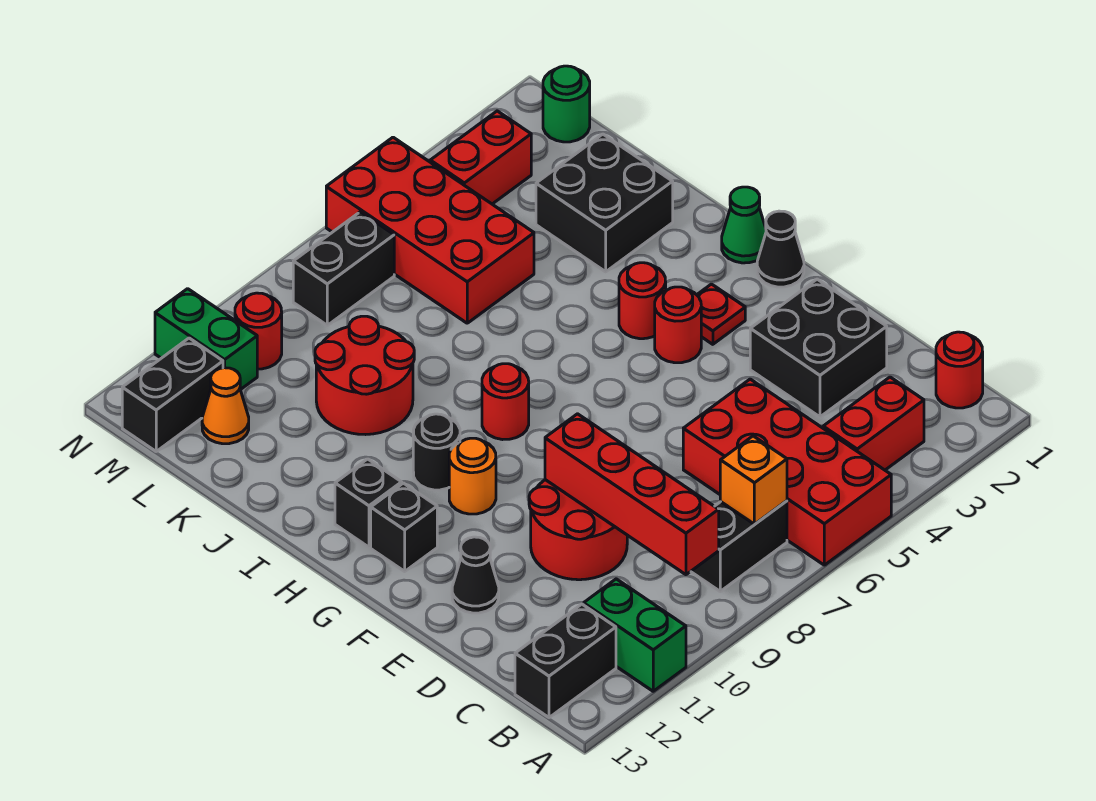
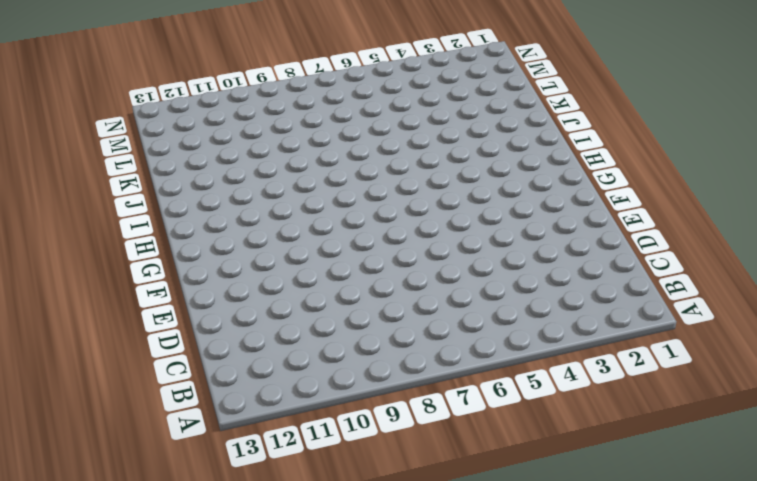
none -> red brick A5:D6 level 1
none -> green brick A11:B11 level 1
none -> red round brick B1 level 1
none -> red brick B3:B4 level 1

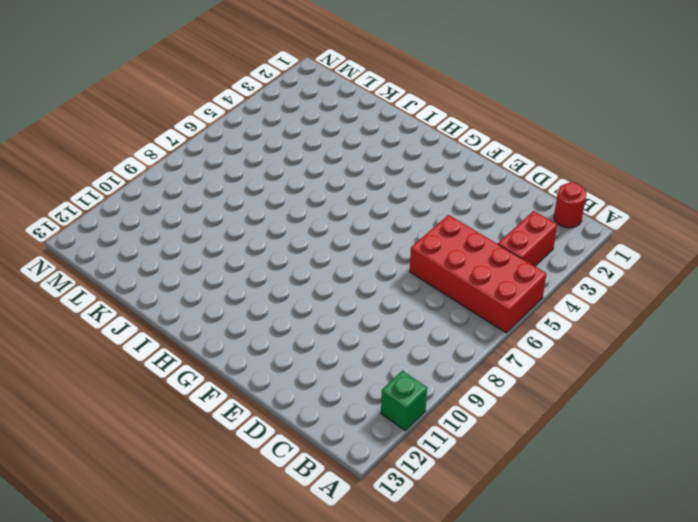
green brick A11 level 1 -> green brick A11:B11 level 1
none -> black brick B7:B8 level 1
none -> black brick B12:B13 level 1
none -> black brick D2:E3 level 1
none -> red round brick D9:E10 level 1

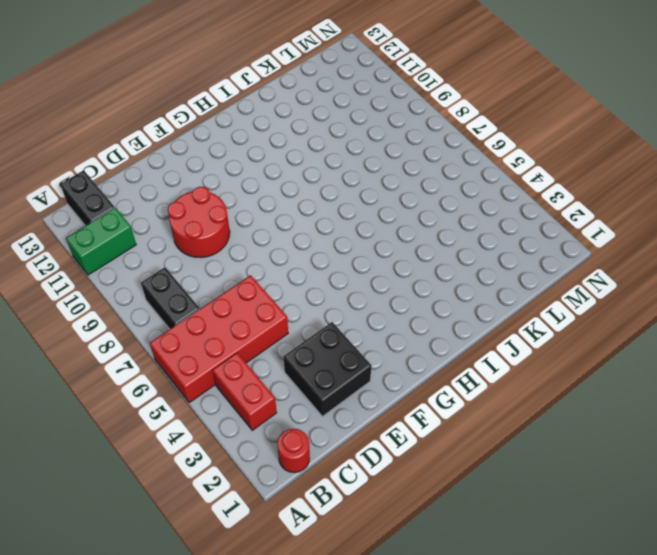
none -> black cone E12 level 1
none -> black cone G1 level 1
none -> red plate G3 level 1
none -> red round brick G4 level 1

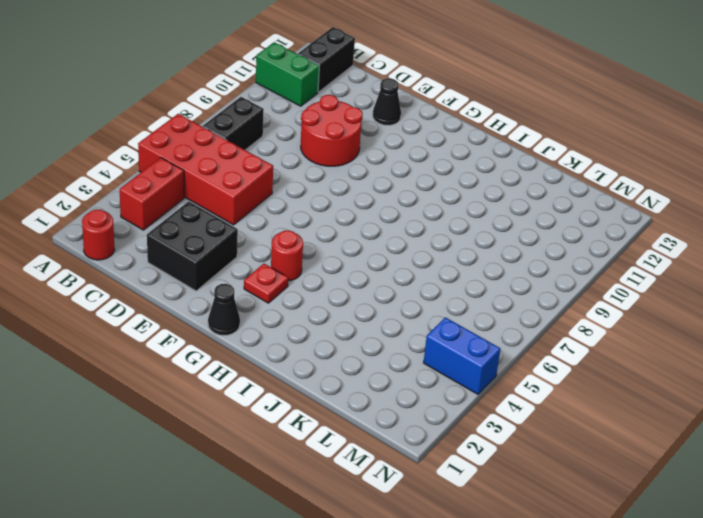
blue brick M4:N4 level 1 -> red brick M3:M4 level 1
none -> orange round brick G10 level 1
none -> black brick G12 level 1
none -> green cone H1 level 1
none -> red round brick H4 level 1

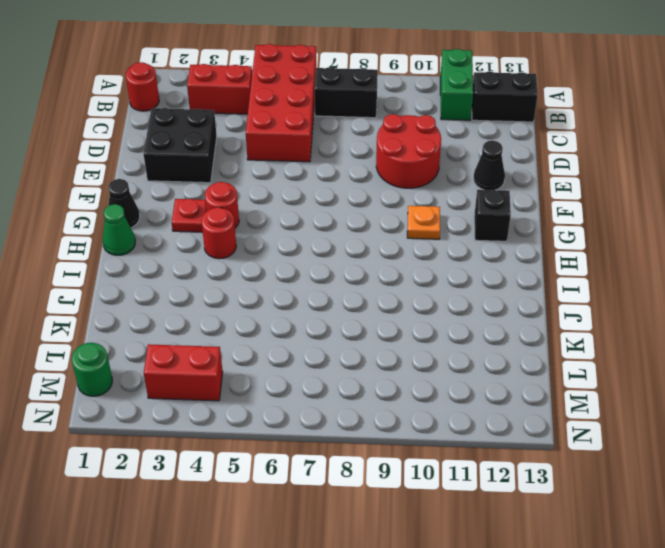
orange plate G10 level 1 -> orange round brick G10 level 1
none -> red round brick H8 level 1
none -> black round brick H10 level 1
none -> black brick H12 level 1
none -> black brick J2:K3 level 1

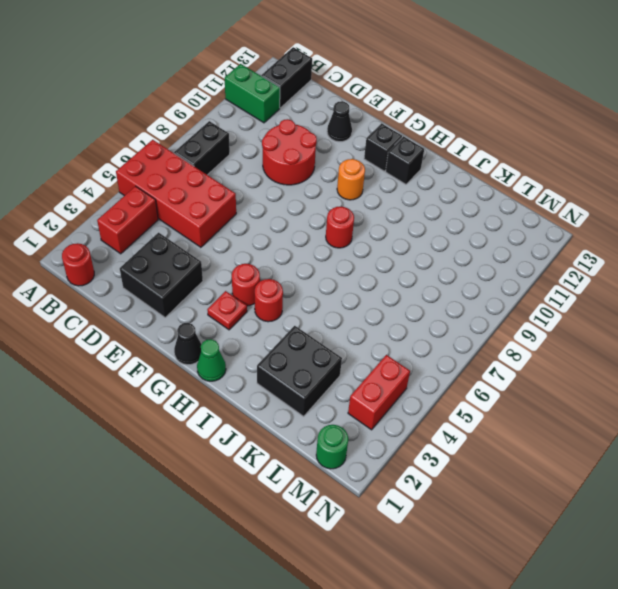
none -> black round brick H10 level 1
none -> red round brick J9:K10 level 1
none -> red brick K5:N6 level 1
none -> orange cone L12 level 1

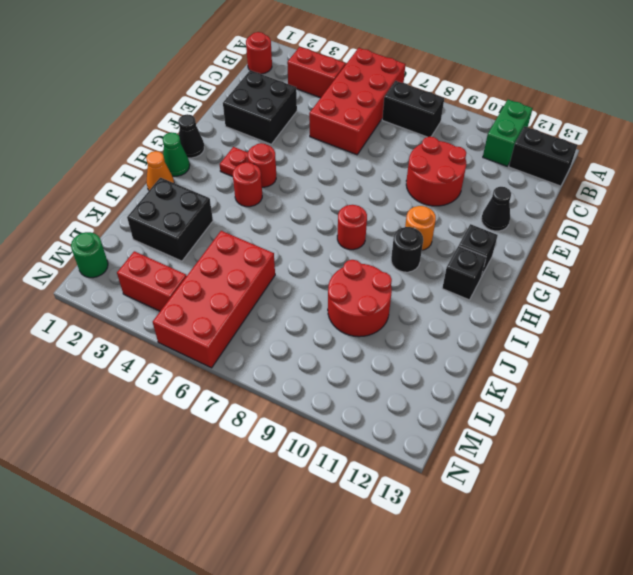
orange cone I1 level 1 -> orange cone L12 level 1
none -> black brick M7:M8 level 1
none -> red round brick M10 level 1
none -> green brick M11:N11 level 1
none -> black brick M12:M13 level 1

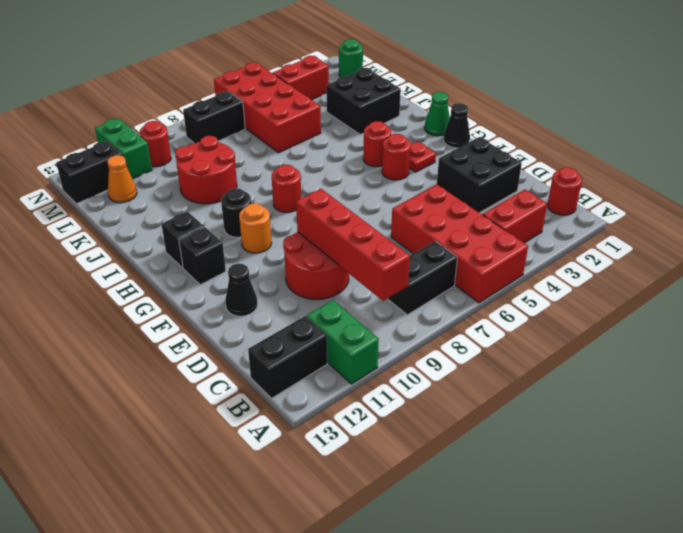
none -> orange brick B7 level 2

